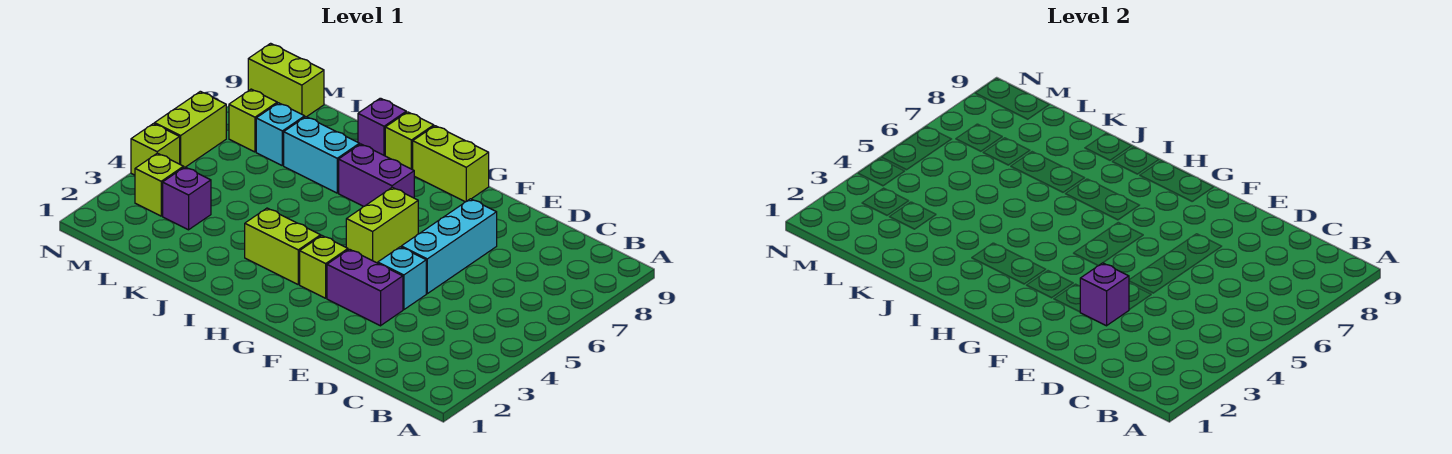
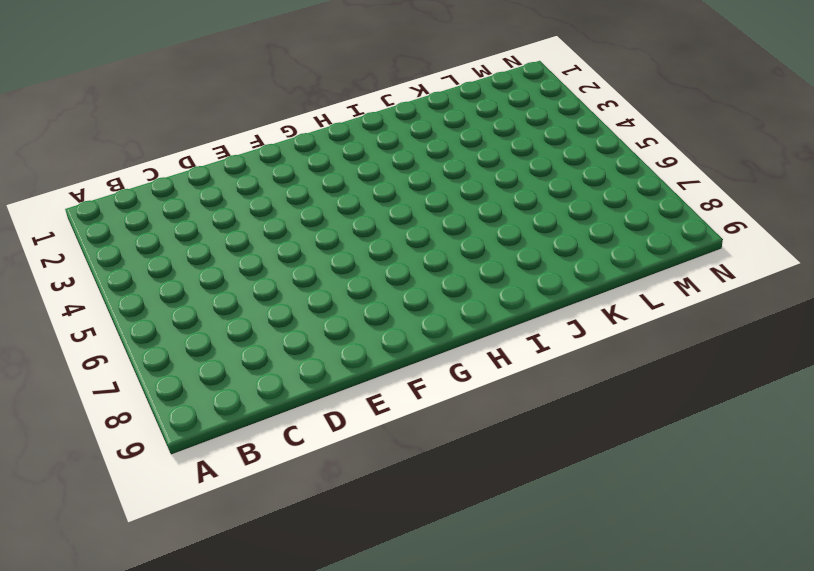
none -> purple brick E3:F3 level 1
none -> cyan brick E4 level 1
none -> cyan brick E5:E7 level 1

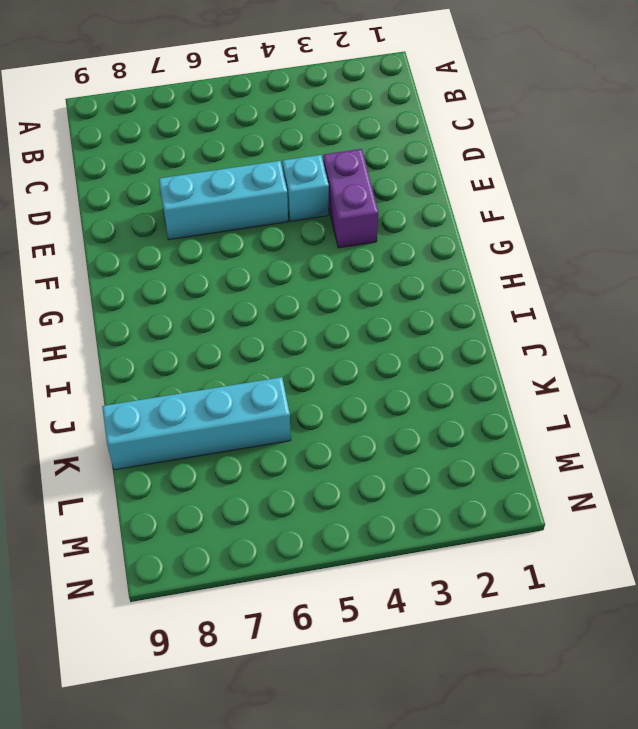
cyan brick K6:K9 level 1 -> cyan brick J7:K7 level 1
none -> lime brick G3 level 1
none -> lime brick G5:G6 level 1
none -> lime brick G9:H9 level 1

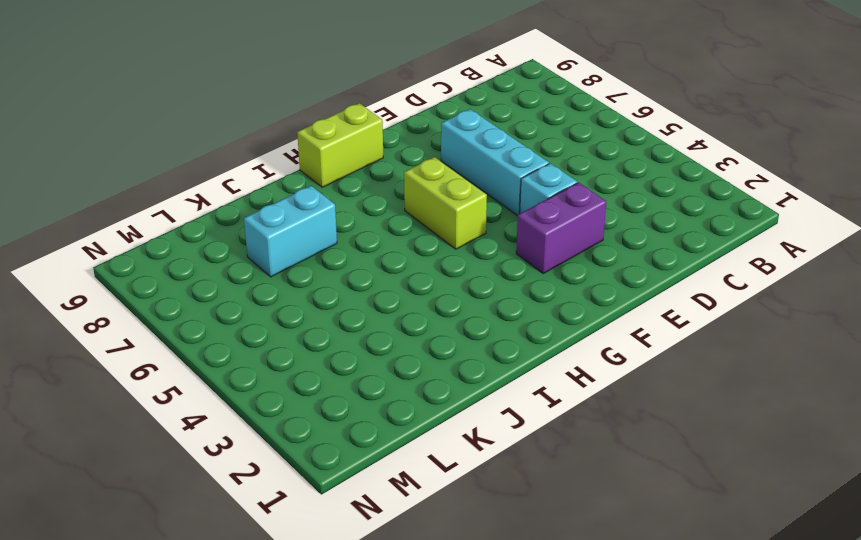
none -> lime brick G3 level 1
none -> lime brick H3:I3 level 1
none -> purple brick H7:I7 level 1

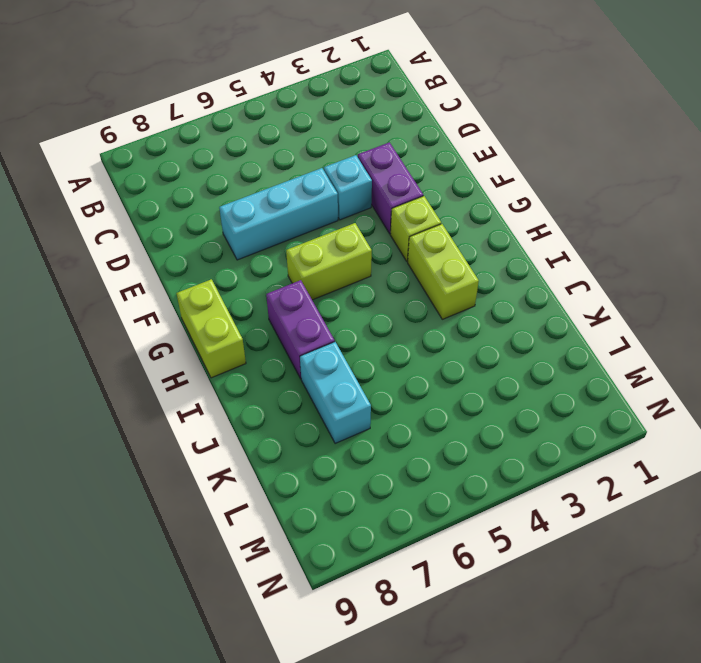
none -> lime brick I9 level 1
none -> purple brick J9 level 1
none -> purple brick L3 level 1

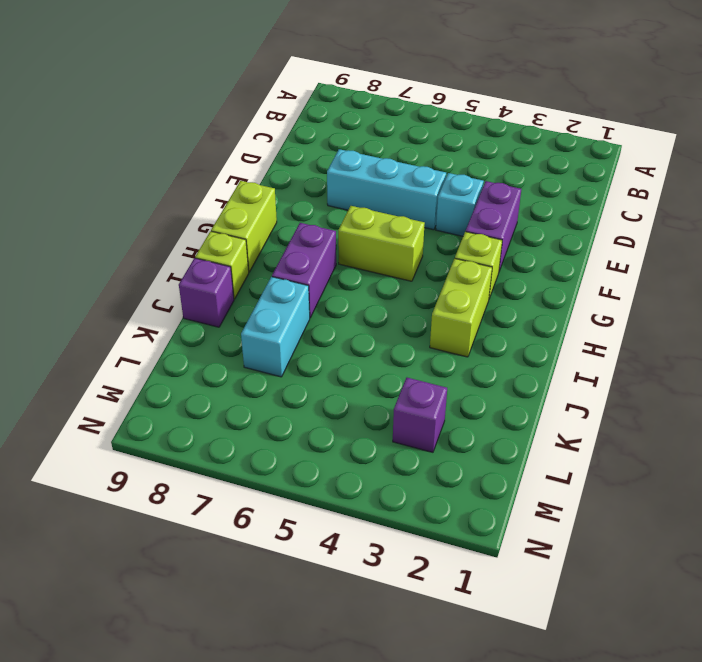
none -> cyan brick L7 level 1
none -> lime brick M3 level 1
none -> lime brick M7 level 1

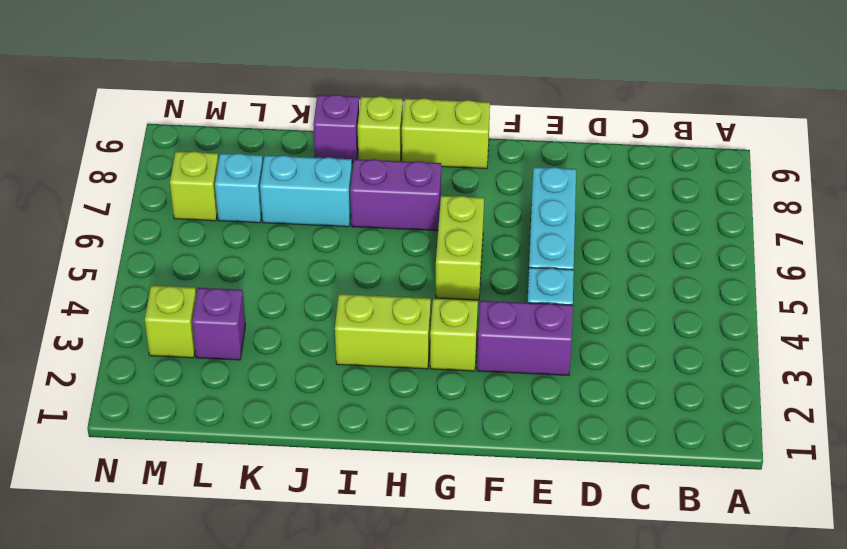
none -> lime brick M9:N9 level 1
none -> lime brick N4 level 1
none -> lime brick N5:N6 level 1

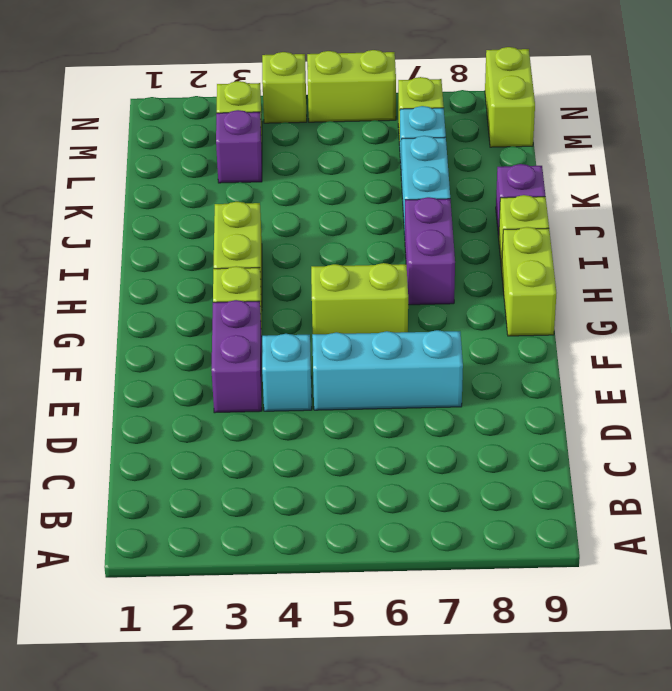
none -> purple brick E3 level 2

